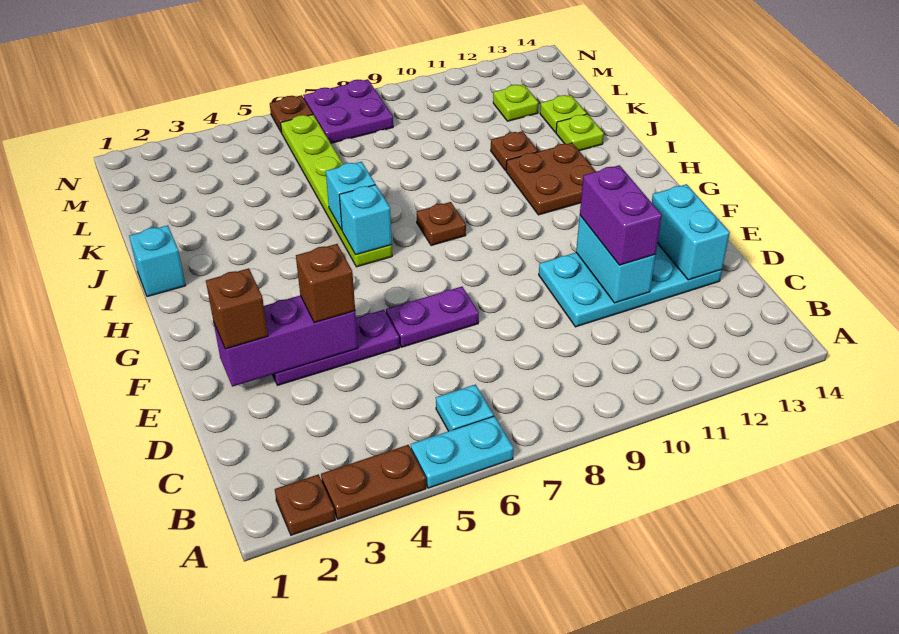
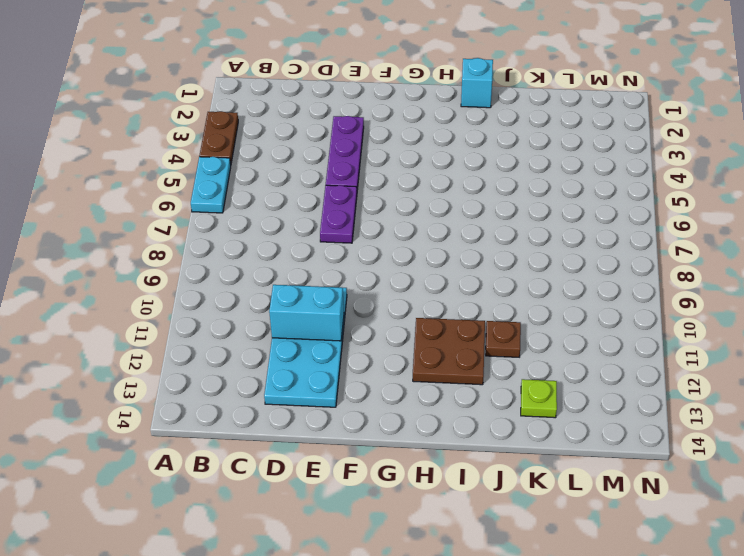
none -> brown plate A2 level 1
none -> cyan plate B6 level 1
none -> lime plate H6:M6 level 1

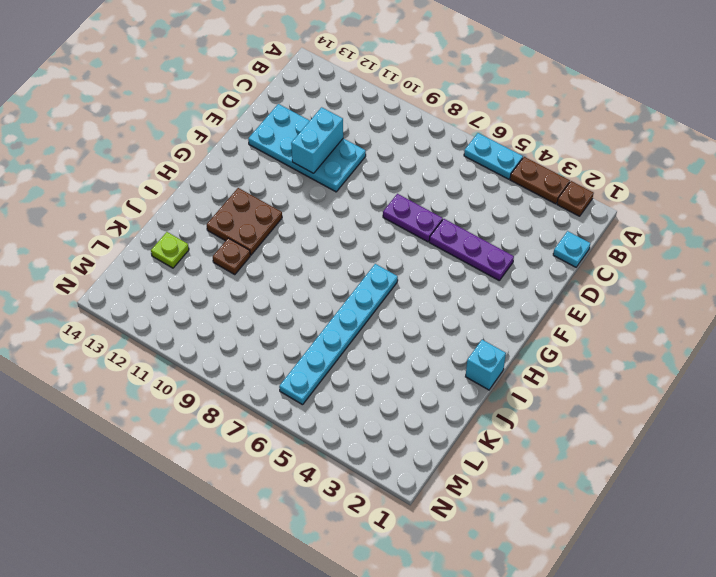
cyan plate C1 level 1 -> cyan plate B6 level 1
cyan plate H6:M6 level 1 -> lime plate H6:M6 level 1
none -> brown plate H8 level 1
none -> lime plate J13 level 1
none -> lime plate L12 level 1

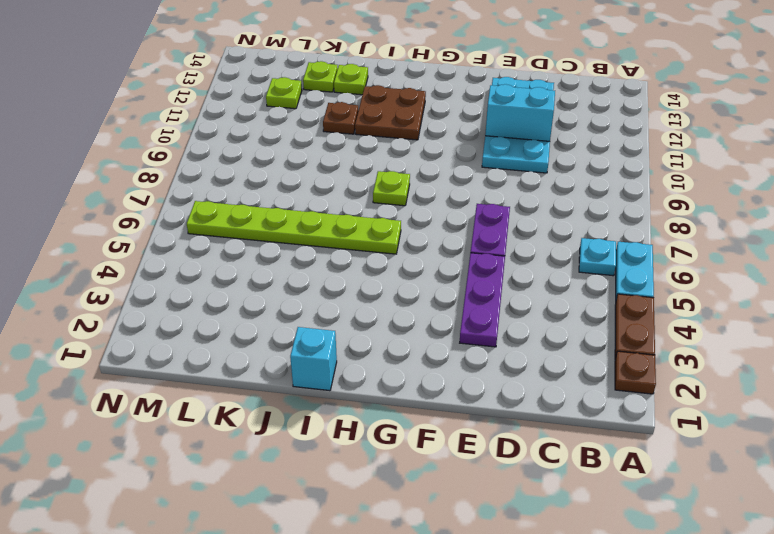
lime plate H8 level 1 -> brown plate H8 level 1
none -> purple plate M7:N8 level 1
none -> brown plate N6 level 1
none -> cyan brick D13:E13 level 2

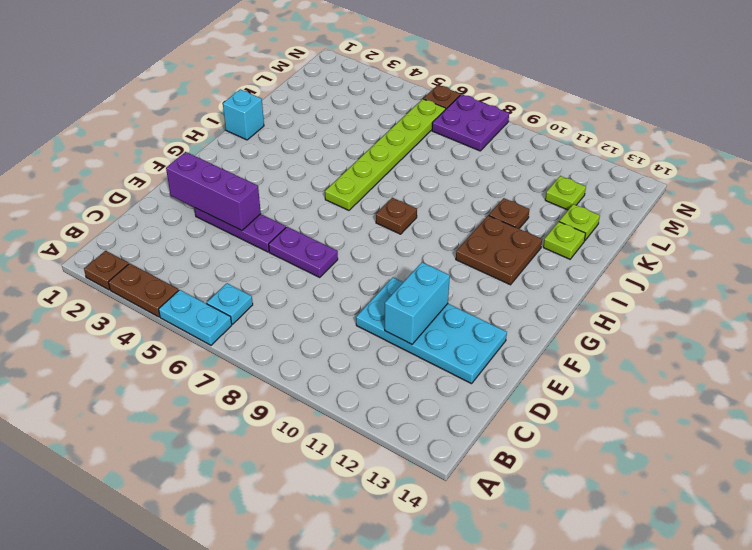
none -> cyan brick D13:E13 level 2
none -> cyan brick H6 level 2
none -> cyan brick I6 level 2

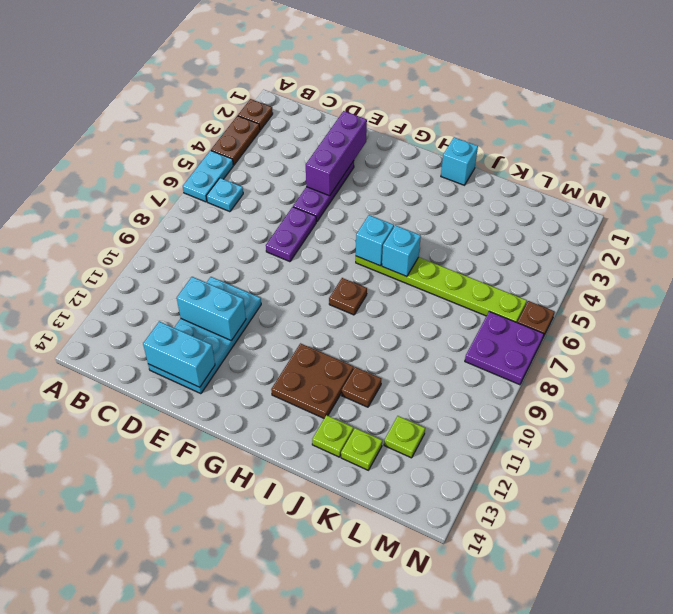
none -> purple brick D11:E11 level 3
none -> brown brick E2 level 3
none -> brown brick E4 level 3

